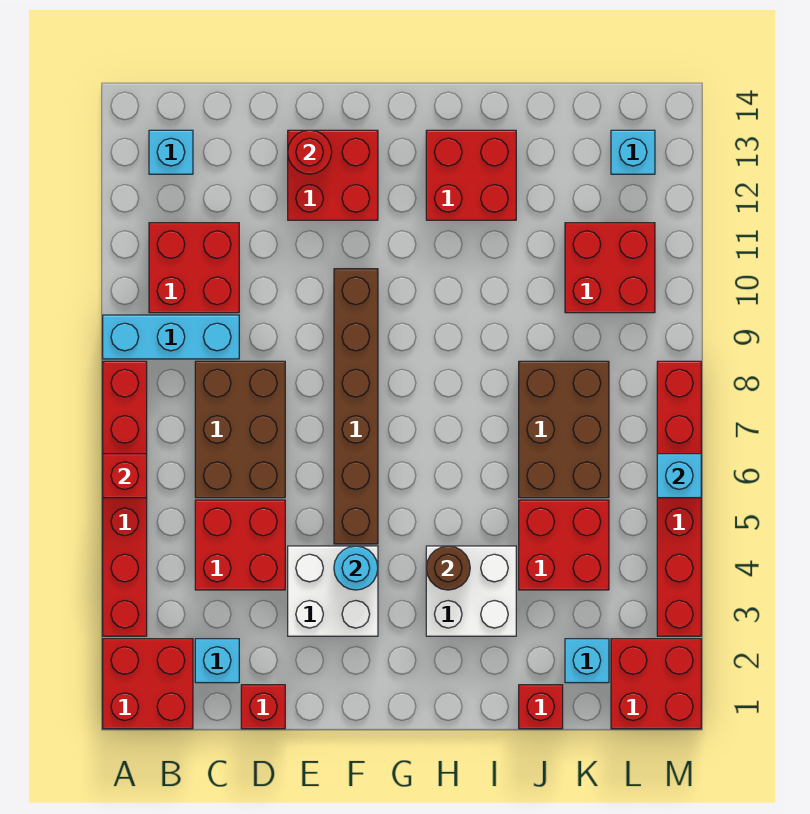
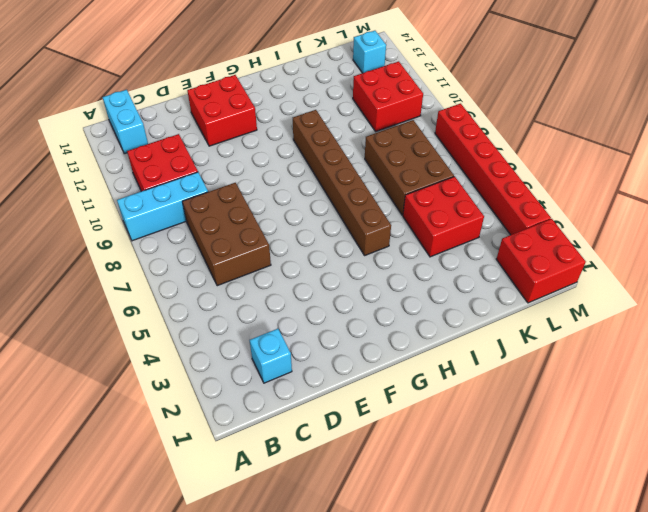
cyan brick B13:B14 level 1 -> cyan brick B13 level 1
brown brick H5:H10 level 1 -> brown brick F5:F10 level 1
none -> red brick A1:B2 level 1
none -> red brick A3:A8 level 1
none -> red brick C4:D5 level 1

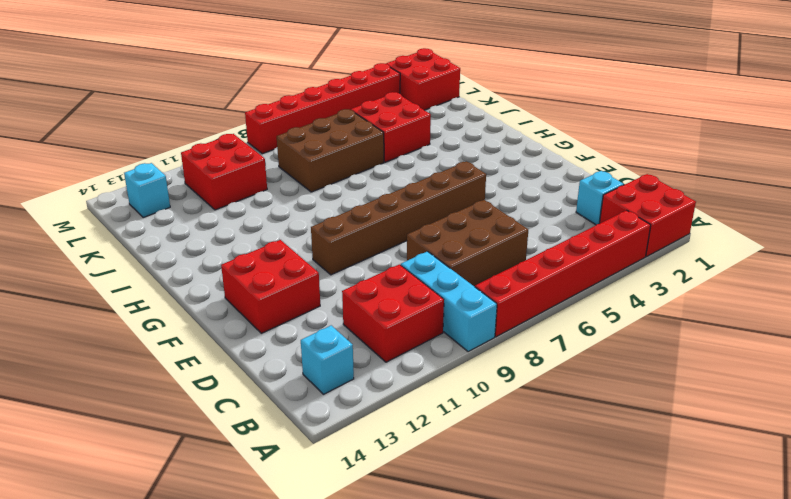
none -> red brick C4:D5 level 1
none -> red brick D1 level 1
none -> white brick E3:F4 level 1

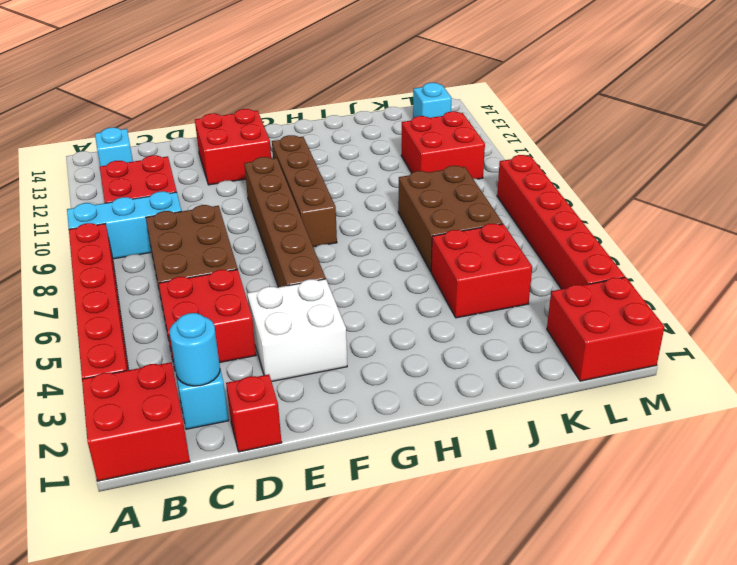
cyan round brick C2 level 2 -> cyan round brick F4 level 2
brown brick G8:G11 level 1 -> none
none -> white brick H3:I4 level 1
none -> red brick H12:I13 level 1
none -> red brick J1 level 1

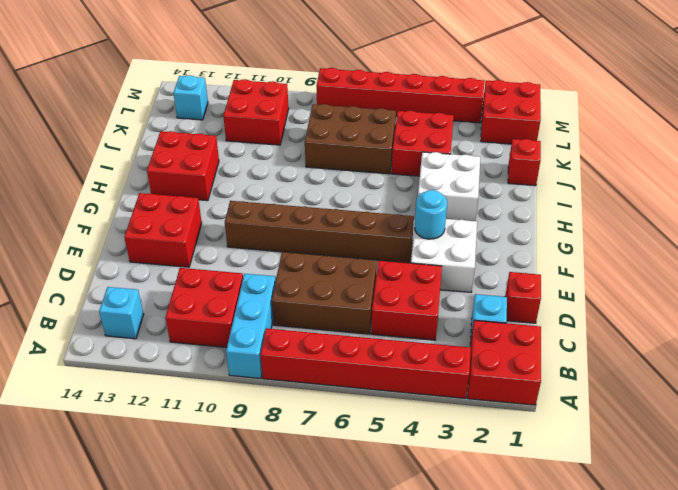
none -> cyan brick K2 level 1
none -> red brick A6 level 2
none -> red round brick E13 level 2

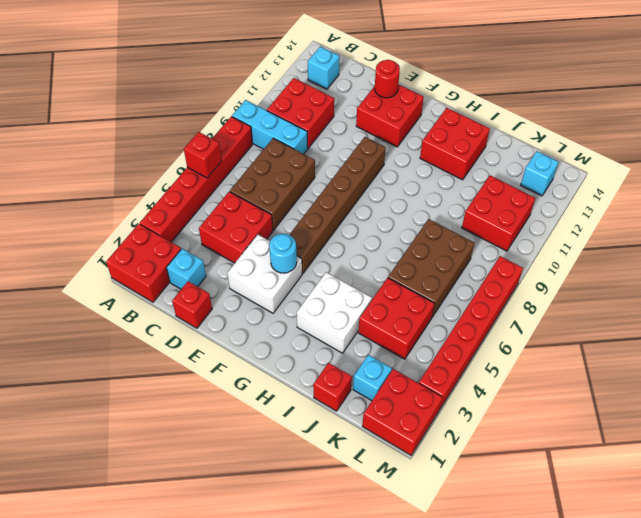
none -> brown round brick H4 level 2
none -> cyan brick M6 level 2

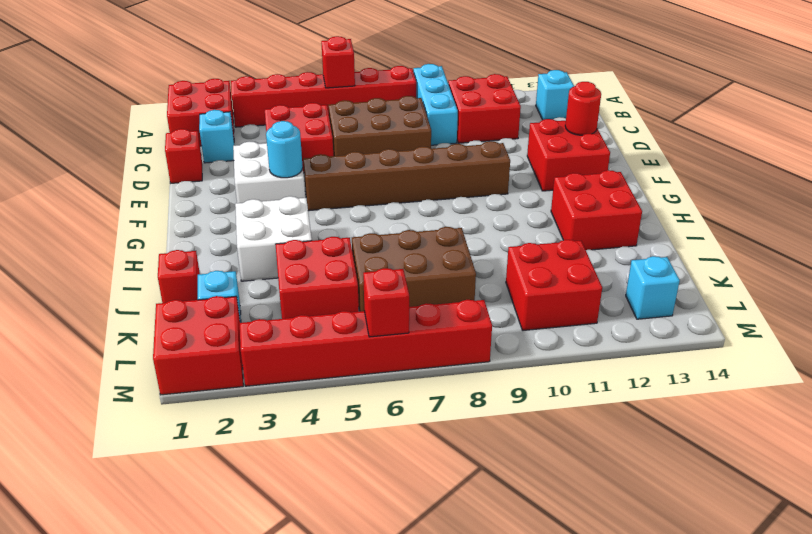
red brick M6 level 2 -> cyan brick M6 level 2
none -> brown round brick H4 level 2

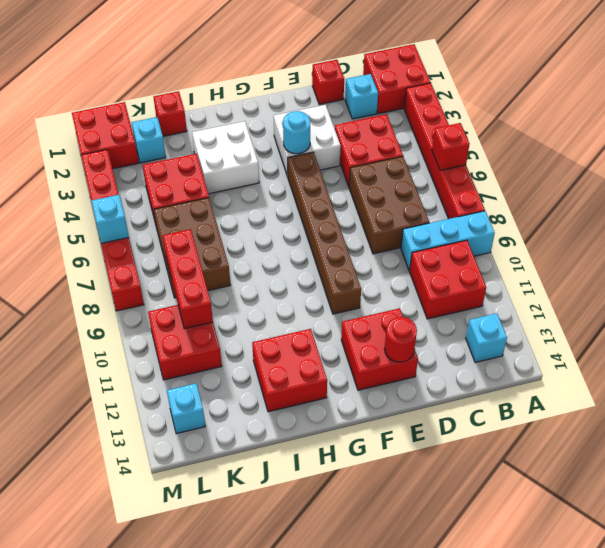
red brick K8:K10 level 2 -> none
none -> brown round brick H4 level 2

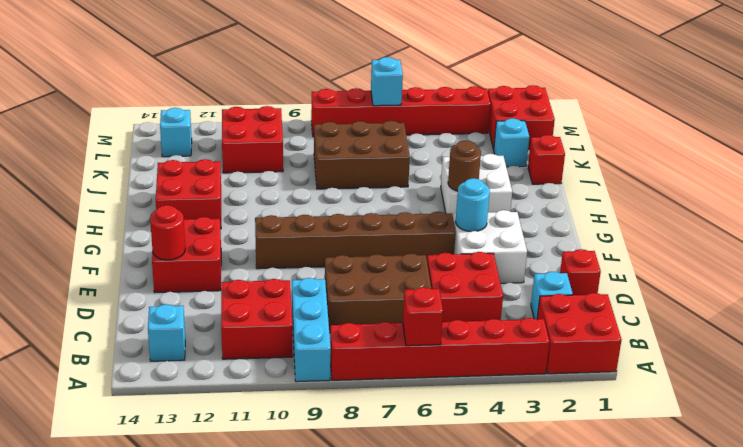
none -> red brick J4:K5 level 1

